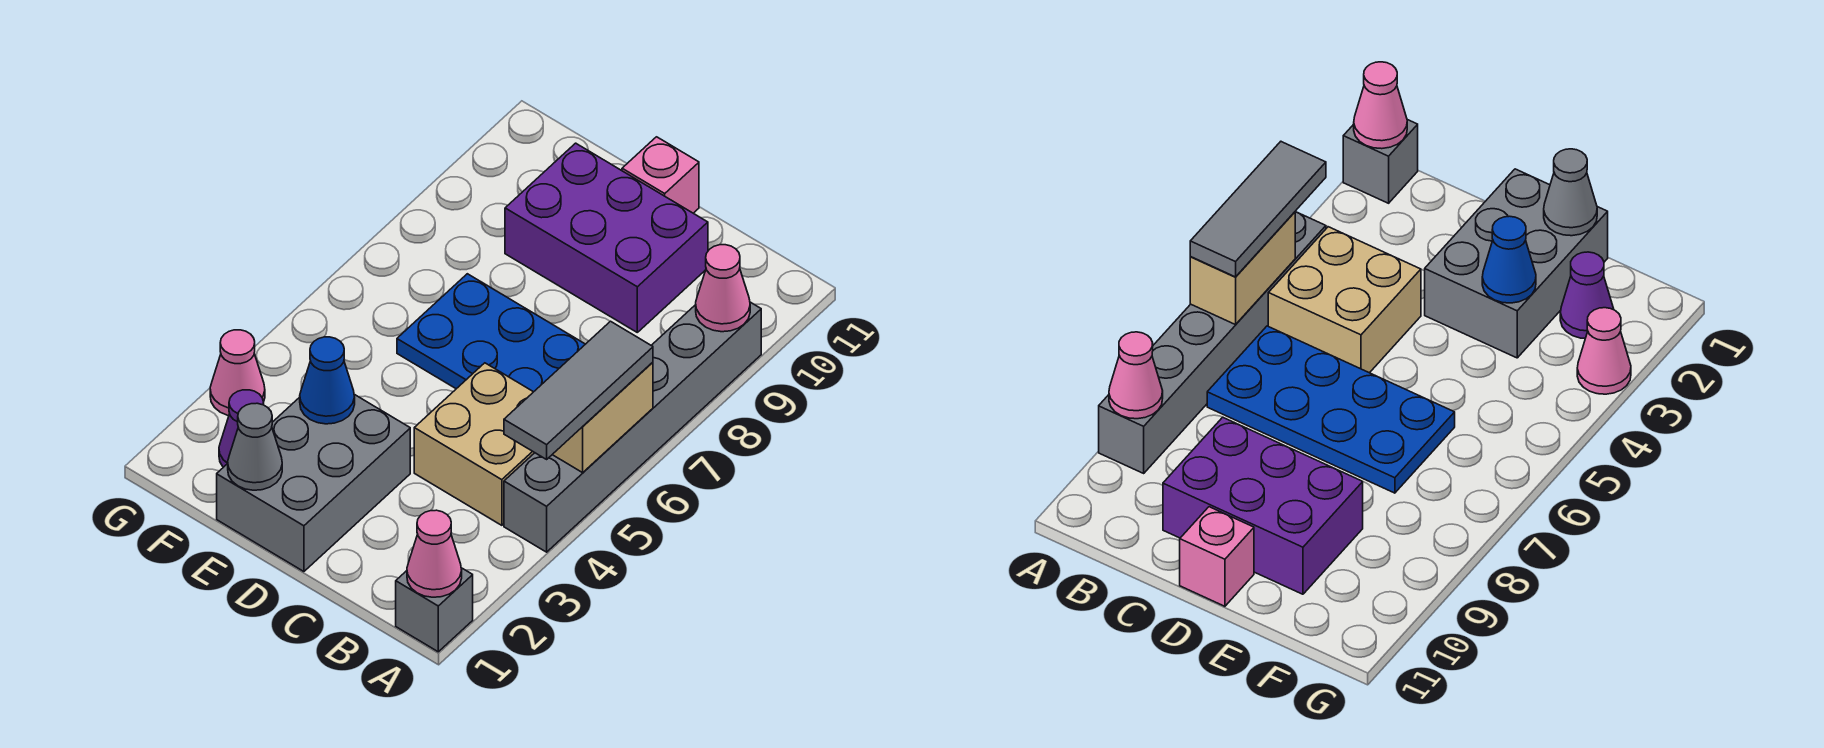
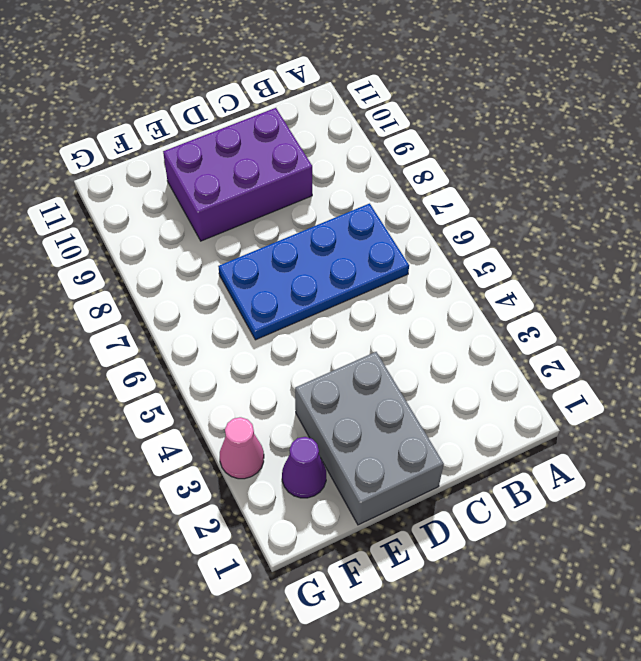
none -> grey brick A1 level 1
none -> grey brick A4:A9 level 1
none -> tan brick B4:C5 level 1

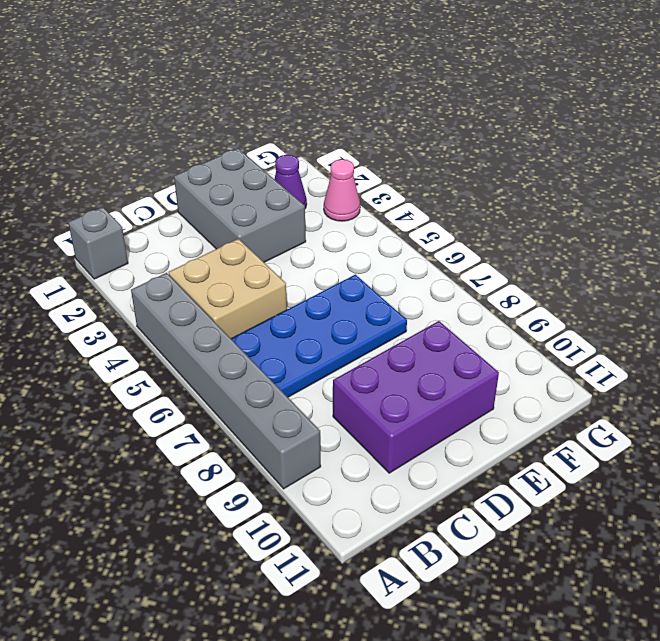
none -> pink brick D11 level 1
none -> pink cone A1 level 2
none -> tan brick A5:A6 level 2

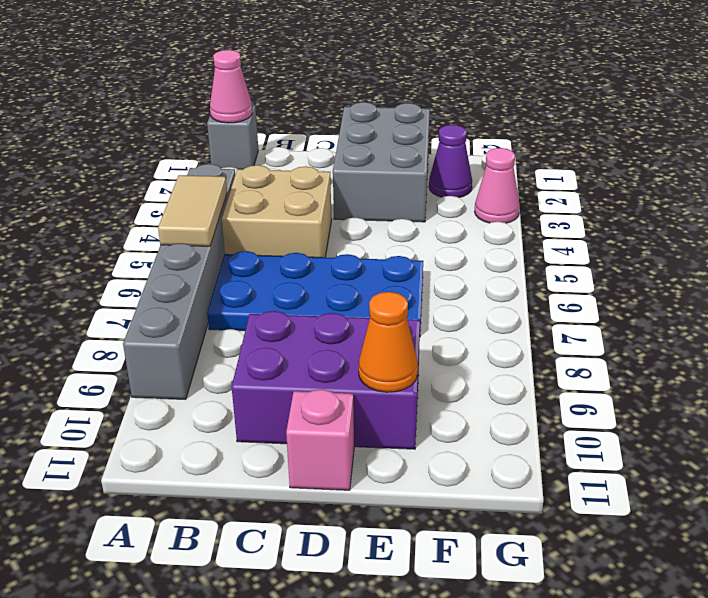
tan tile A5:A6 level 2 -> tan brick A5:A6 level 2
orange cone E10 level 2 -> none
none -> pink cone A9 level 2
none -> grey cone E1 level 2
none -> blue cone E3 level 2

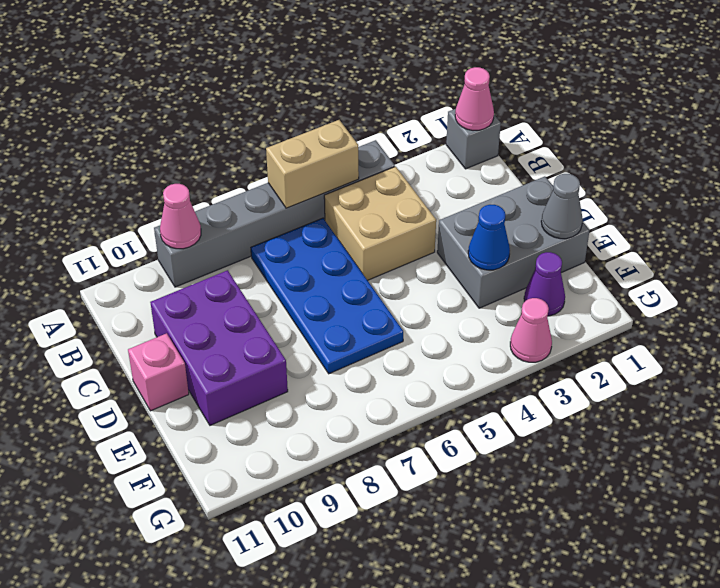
none -> grey tile A4:A6 level 3

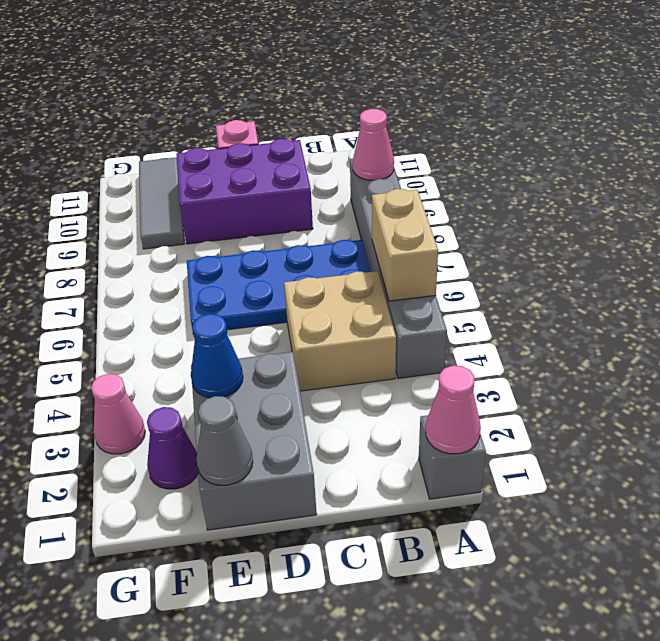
grey tile F9:F11 level 1 -> grey tile A4:A6 level 3

